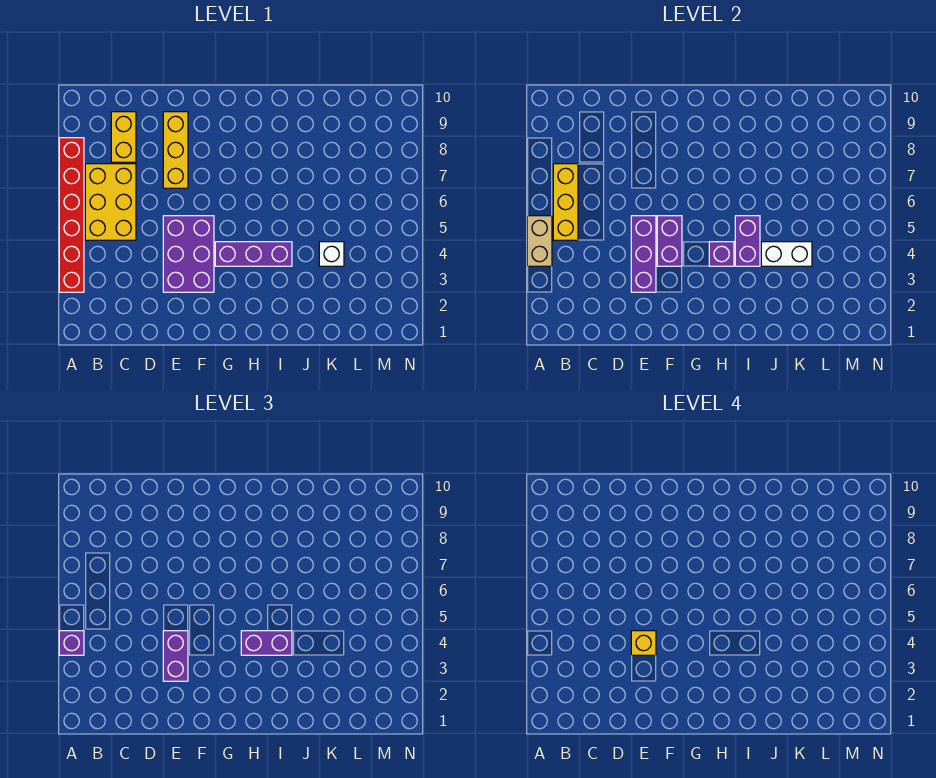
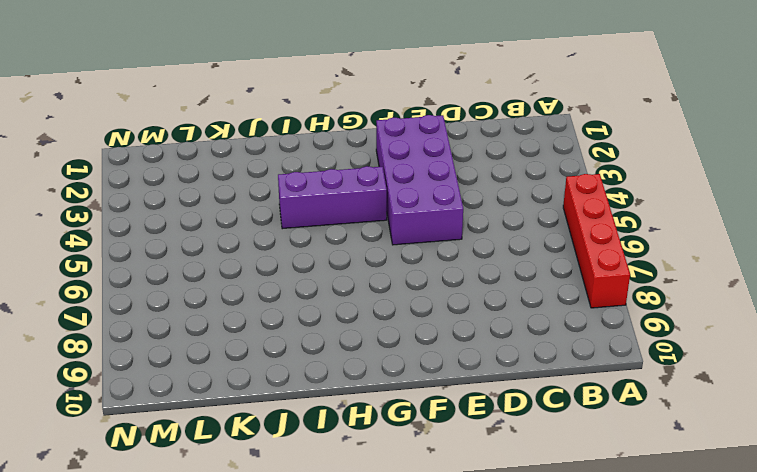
red brick A5:A8 level 1 -> red brick A3:A8 level 1
purple brick E2:F5 level 1 -> purple brick E3:F5 level 1
none -> yellow brick B5:C7 level 1
none -> yellow brick C8:C9 level 1
none -> yellow brick E7:E9 level 1

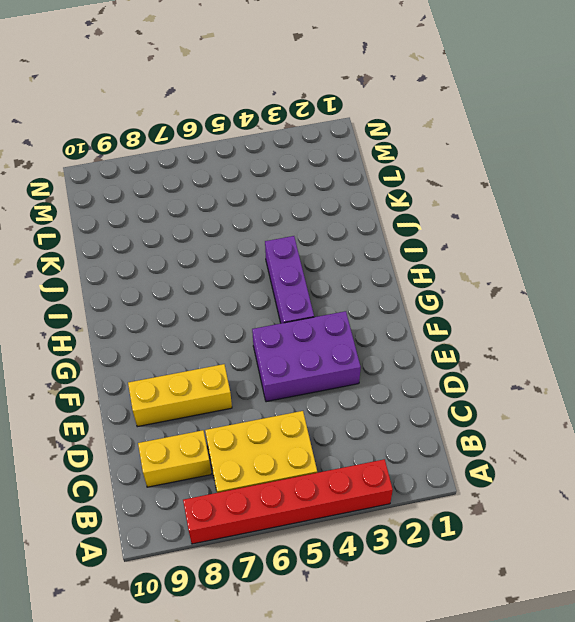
none -> white brick K4 level 1
none -> tan brick A4:A5 level 2
none -> yellow brick B5:B7 level 2

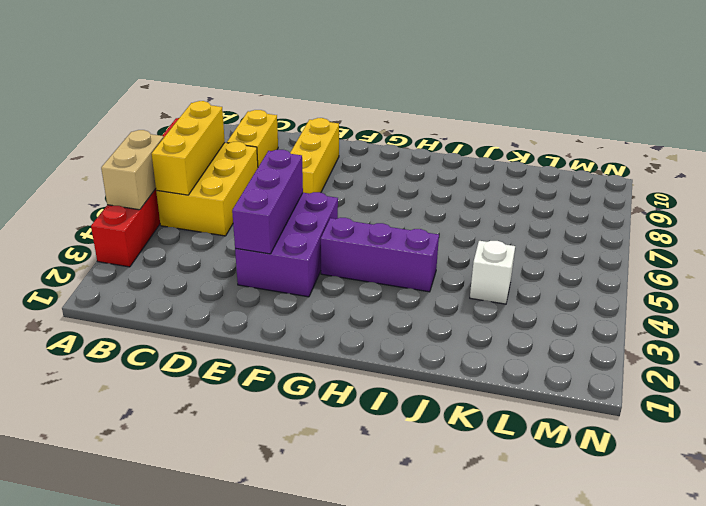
none -> purple brick F4:F5 level 2
none -> purple brick H4 level 2
none -> purple brick I4:I5 level 2

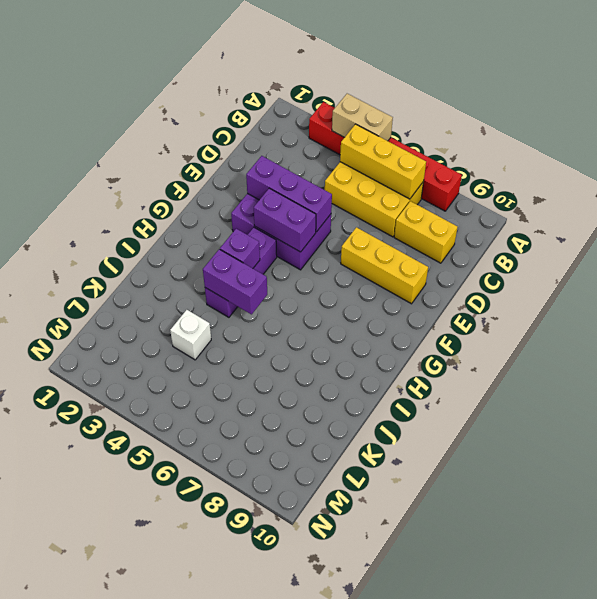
none -> white brick J4:K4 level 2
none -> purple brick A4 level 3
none -> purple brick E3:E4 level 3

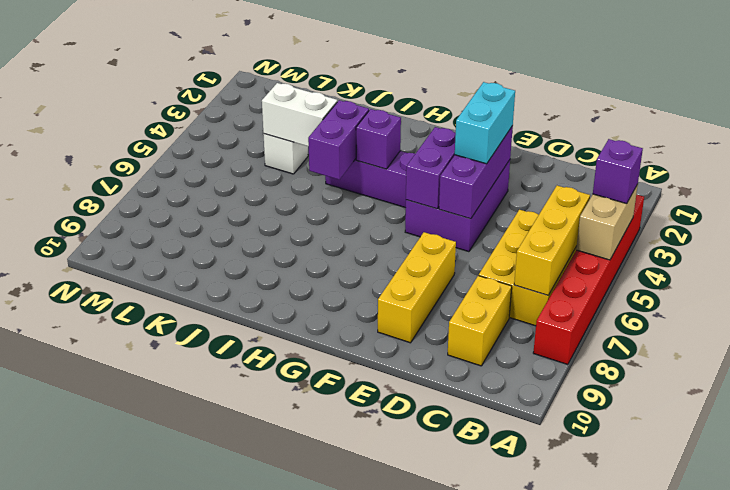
cyan brick E3:E4 level 3 -> purple brick E3:E4 level 3
none -> purple brick H4:I4 level 3
none -> yellow brick E4 level 4

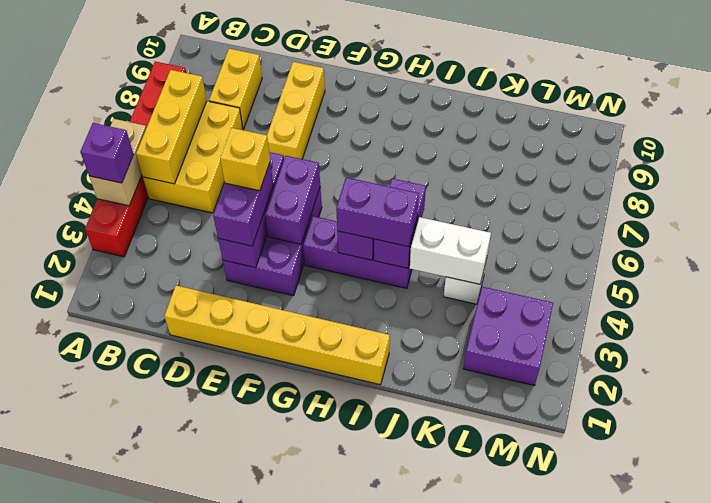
yellow brick D1:I1 level 1 -> none
purple brick L2:M3 level 1 -> none

